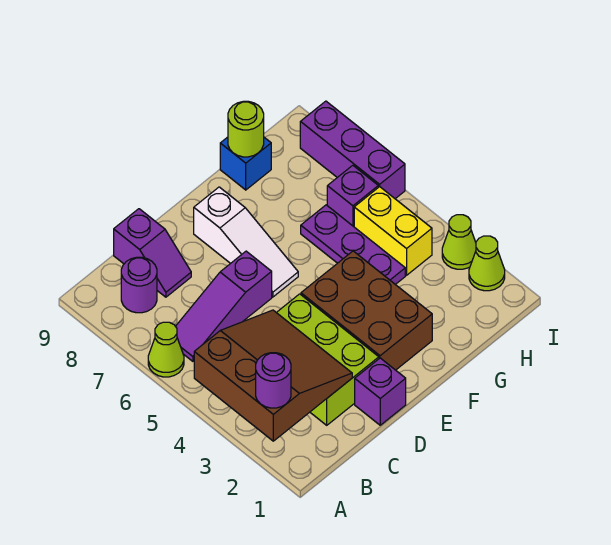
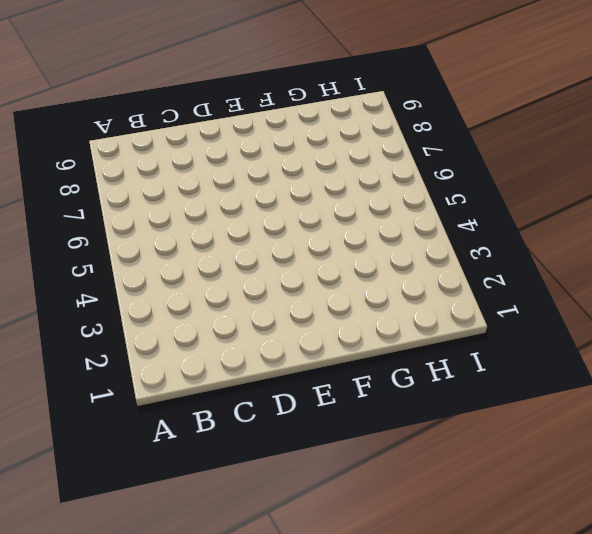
none -> lime cone A6 level 1
none -> purple slope B6:D6 level 1 top D
none -> purple round brick B8 level 1

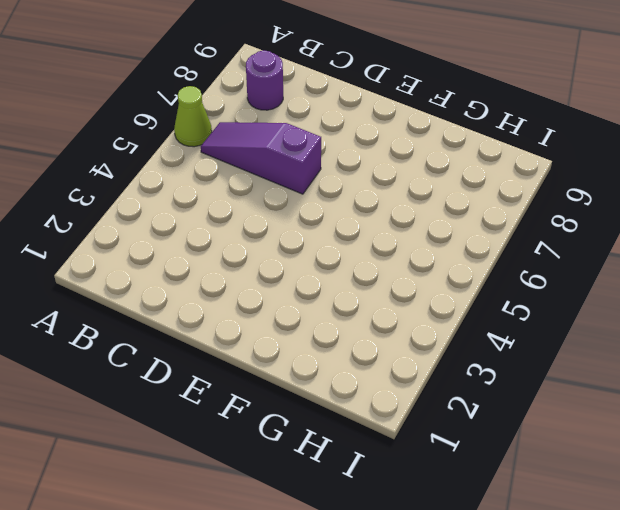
none -> lime brick C2:D4 level 1
none -> purple slope C8:C9 level 1 top 9
none -> purple brick D1 level 1

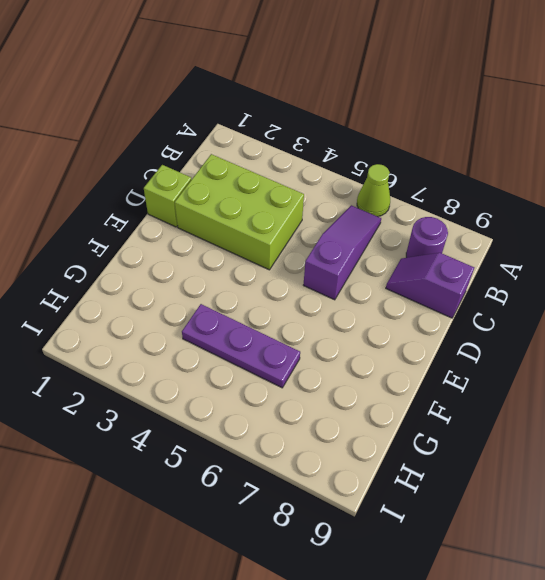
lime brick D1 level 1 -> purple brick D1 level 1
none -> brown brick E2:F4 level 1
none -> white slope E6:E8 level 1 top 8
none -> blue brick G9 level 1

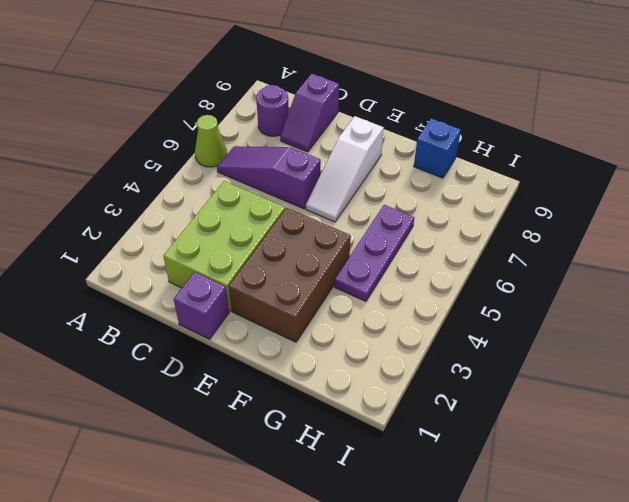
none -> yellow brick H4:H5 level 1
none -> purple brick H6 level 1
none -> lime cone I2 level 1

